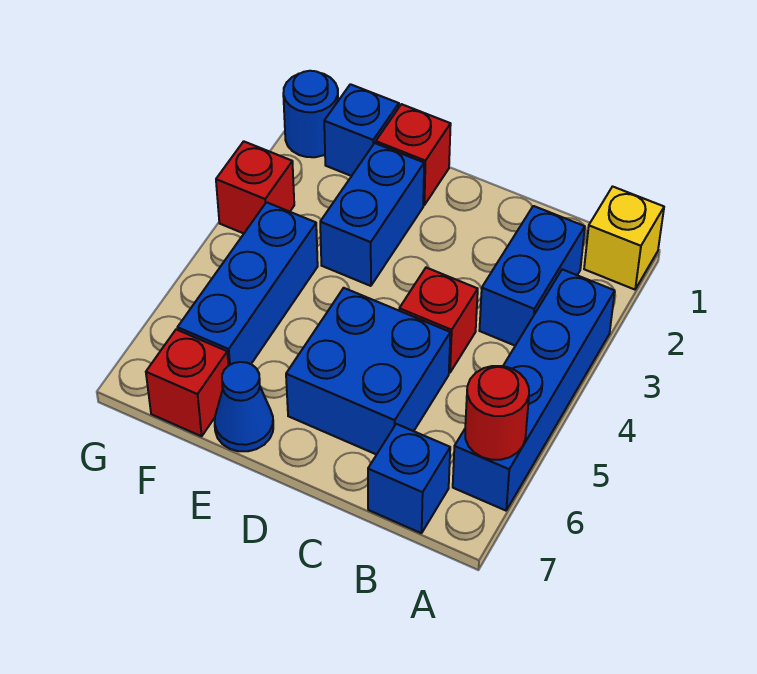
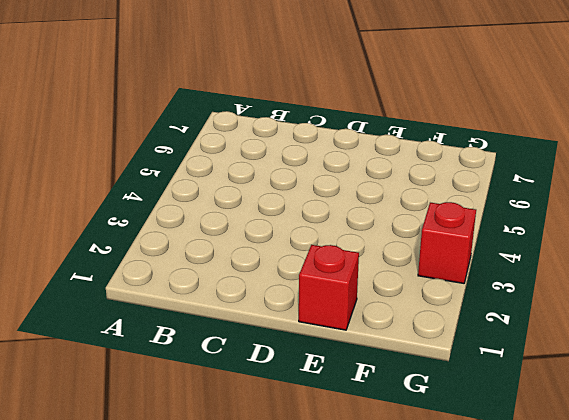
none -> yellow brick A1 level 1
none -> blue brick A3:A6 level 1
none -> blue brick B2:B3 level 1

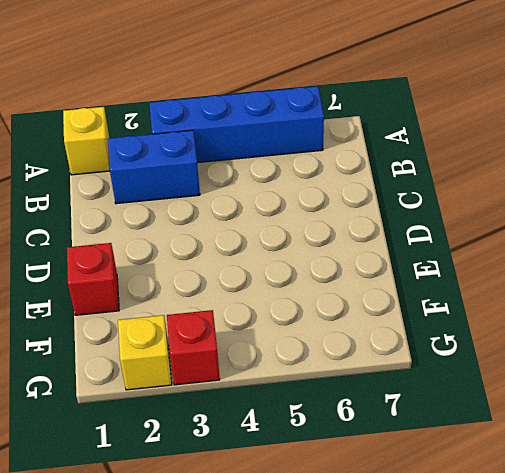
yellow brick G2 level 1 -> none
none -> blue brick B7 level 1
none -> red brick C4 level 1
none -> blue brick C5:D6 level 1

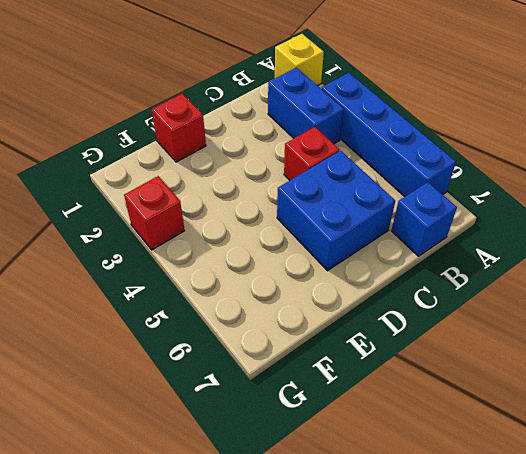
none -> blue brick E2:E3 level 1
none -> blue cone E7 level 1
none -> blue brick F1 level 1

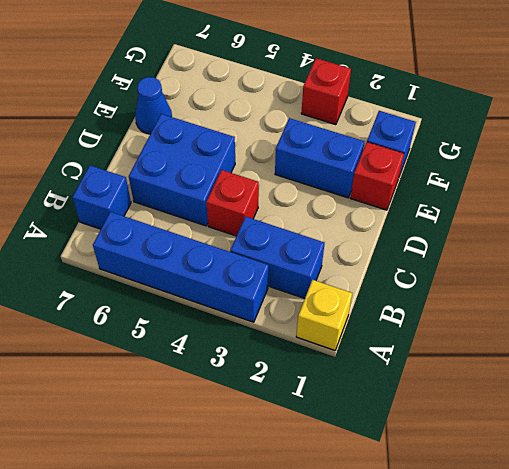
none -> blue brick F4:F6 level 1
none -> red brick F7 level 1
none -> blue round brick G1 level 1

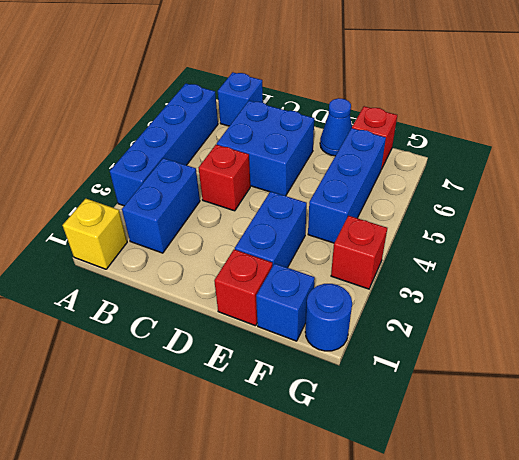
none -> red round brick A6 level 2

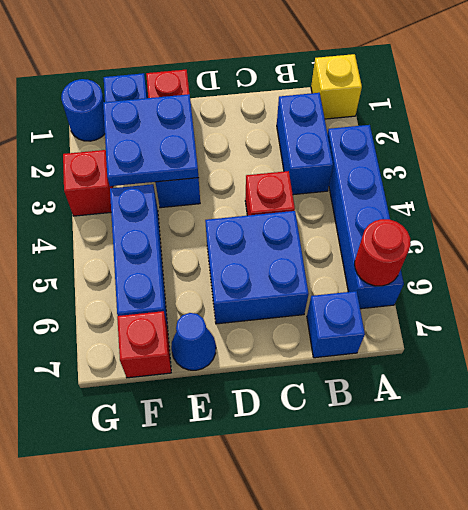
blue plate E2:F3 level 2 -> none

